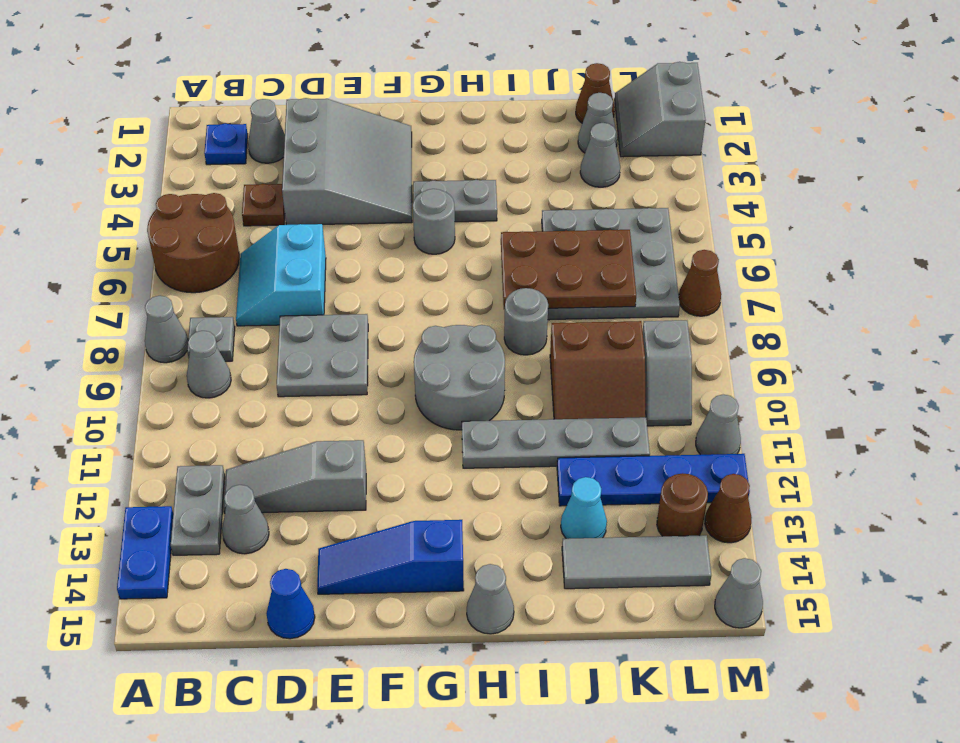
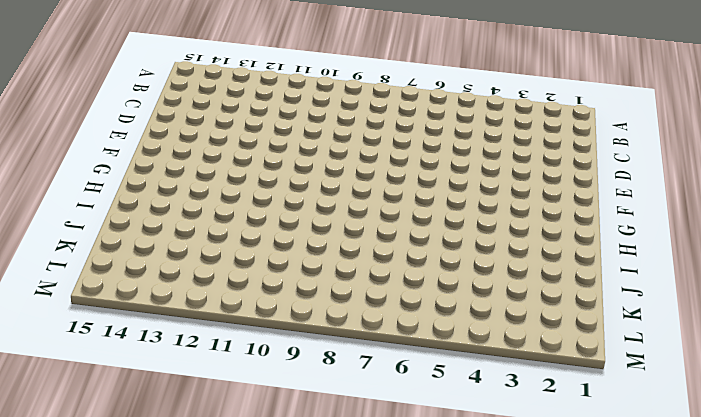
none -> brown round brick A5:B6 level 1
none -> grey cone A8 level 1
none -> blue plate A13:A14 level 1
none -> blue plate B2 level 1

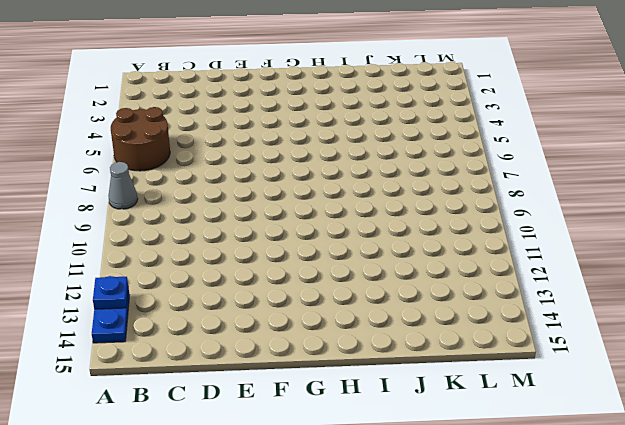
blue plate A13 level 2 -> blue plate B2 level 1
none -> grey plate B8 level 1
none -> grey cone B9 level 1
none -> grey plate B12:B13 level 1
none -> grey cone C2 level 1

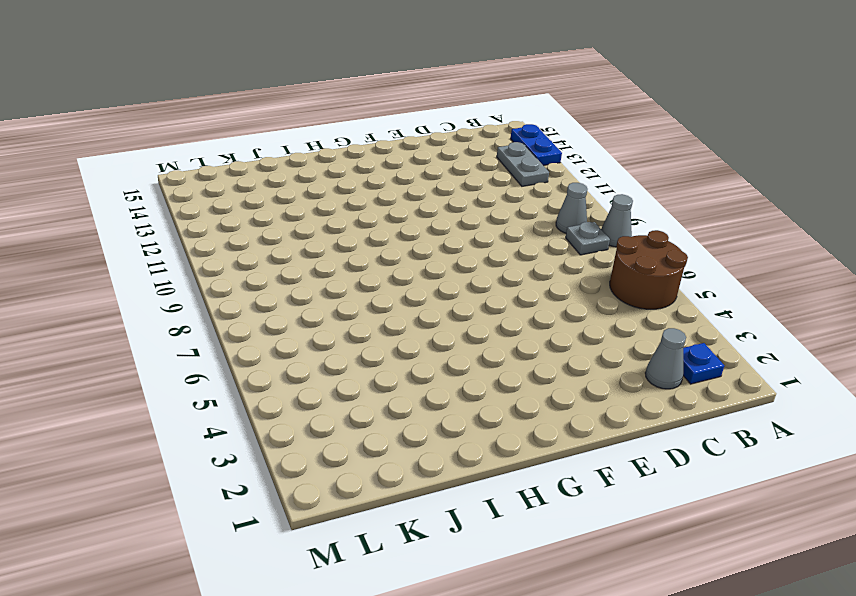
none -> brown plate C4 level 1
none -> cyan slope C6:D7 level 1 top D
none -> grey slope C12:E12 level 1 top E
none -> grey cone C13 level 1

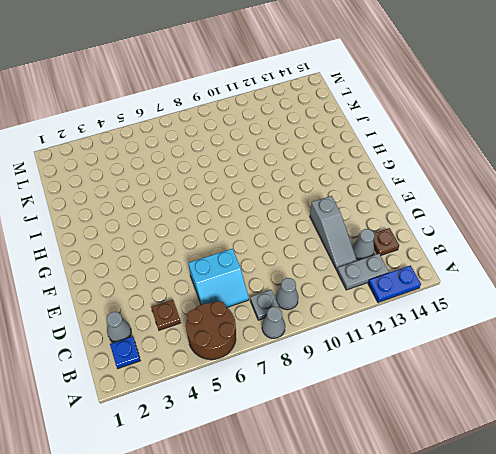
brown plate C14 level 1 -> none
none -> grey slope D2:F4 level 1 top D
none -> grey plate D8:E9 level 1
none -> blue cone D15 level 1
none -> blue slope E14:G14 level 1 top G

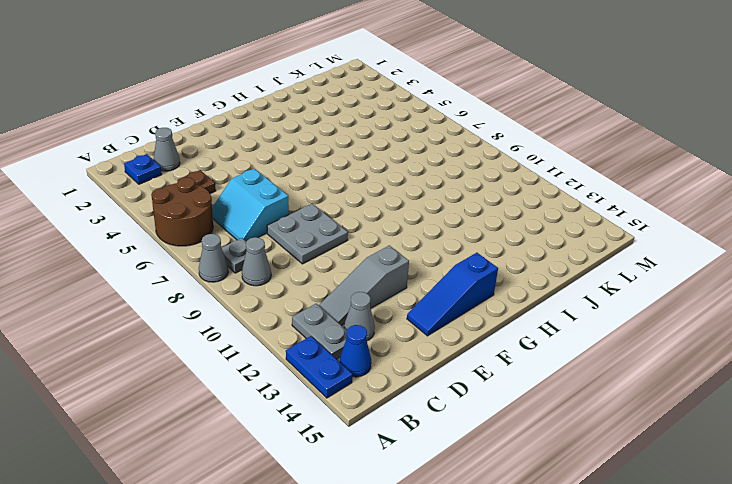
blue cone B14 level 1 -> blue cone D15 level 1
none -> grey slope D2:F4 level 1 top D
none -> grey plate G4:H4 level 1
none -> grey round brick G5 level 1
none -> grey round brick G9:H10 level 1

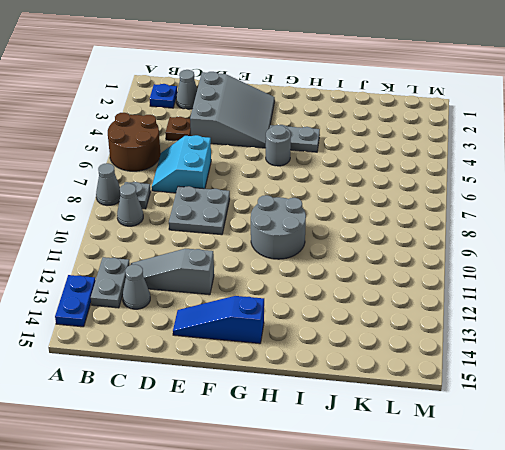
none -> blue cone D15 level 1
none -> grey plate H11:K11 level 1
none -> grey cone H15 level 1
none -> grey round brick I8 level 1

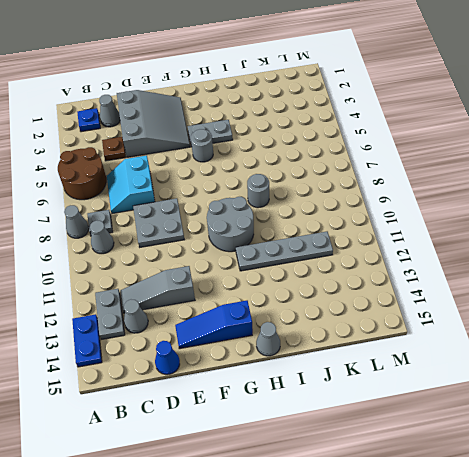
none -> grey plate J5:L7 level 1
none -> brown slope J9:K10 level 1 top 9
none -> blue plate J12:M12 level 1
none -> cyan cone J13 level 1

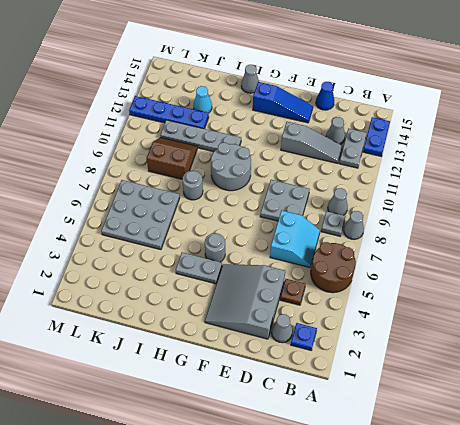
none -> grey tile J14:L14 level 1
none -> brown cone K1 level 1
none -> grey cone K2 level 1
none -> grey cone K3 level 1

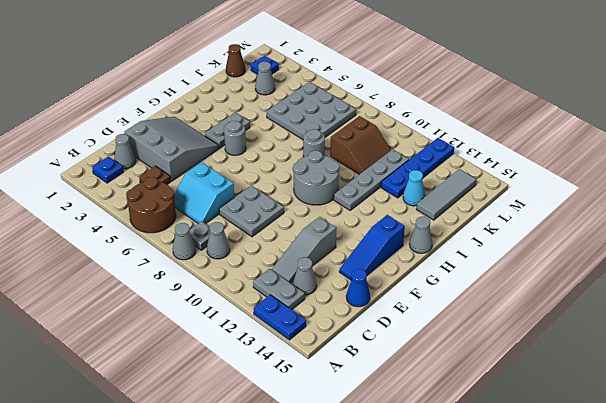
blue plate L2 level 1 -> grey slope L1:M2 level 1 top M
none -> grey cone K2 level 1
none -> grey slope L9:L10 level 1 top 9
none -> brown round brick L13 level 1
none -> brown cone M7 level 1

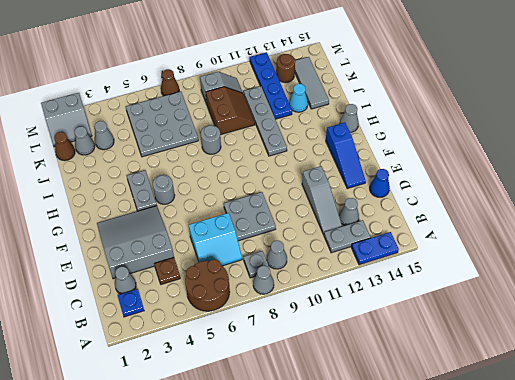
none -> grey round brick G9:H10 level 1
none -> grey cone M11 level 1
none -> brown cone M13 level 1
none -> grey cone M15 level 1

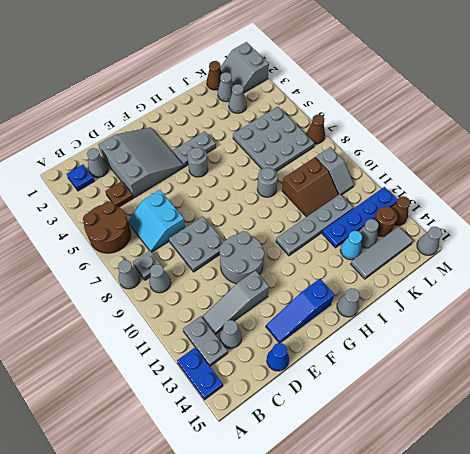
grey round brick E10:F11 level 1 -> grey round brick G9:H10 level 1
grey cone K13 level 1 -> grey cone M11 level 1
none -> brown plate I6:K7 level 2

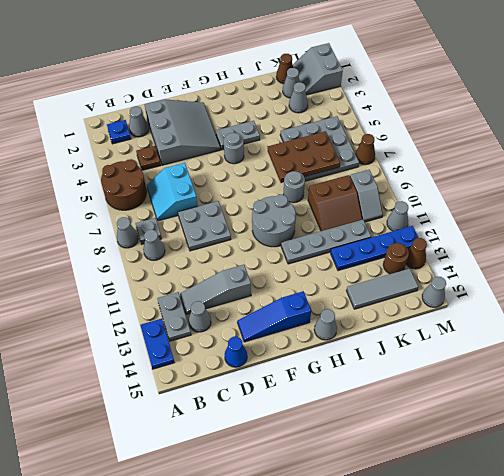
none -> cyan cone J13 level 1

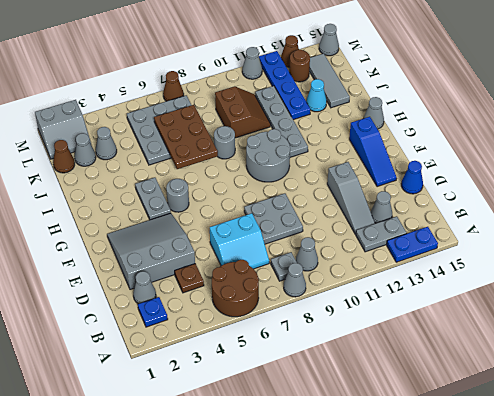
none -> grey slope L9:L10 level 1 top 9

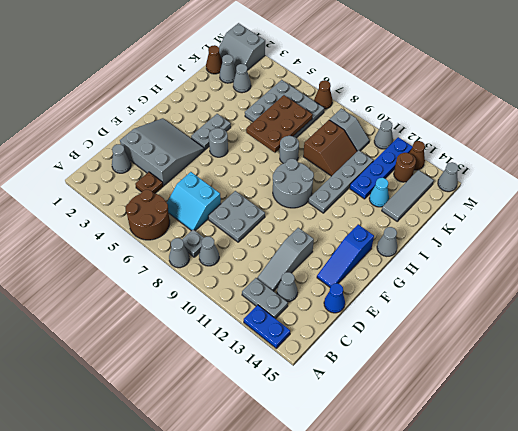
none -> blue plate B2 level 1

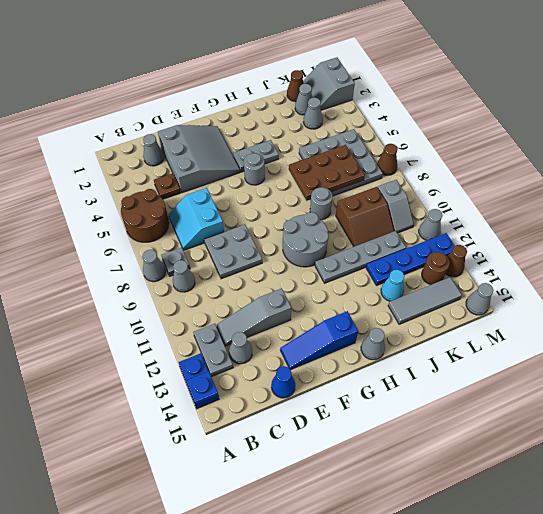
blue plate A14 level 2 -> blue plate B2 level 1

